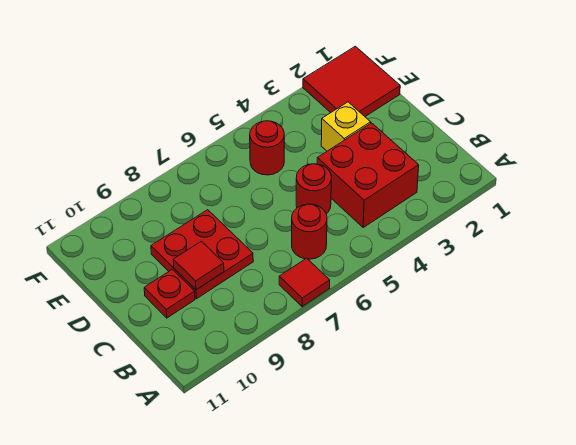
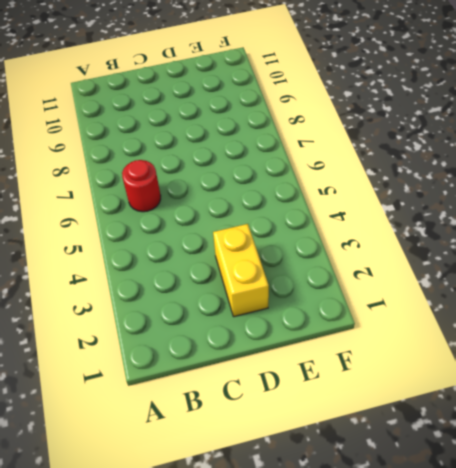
yellow brick D2:D3 level 1 -> yellow brick D3 level 1
none -> red tile A7 level 1
none -> red brick B3:C4 level 1

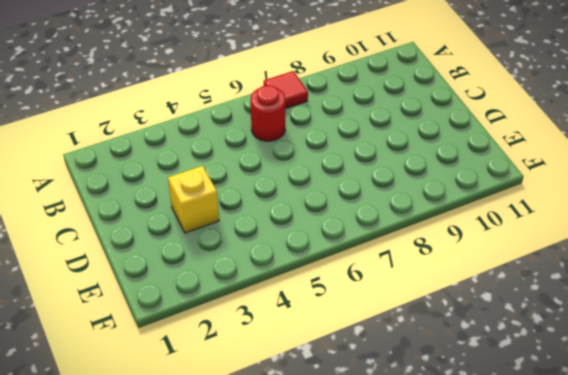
none -> red brick B3:C4 level 1
none -> red round brick C5 level 1

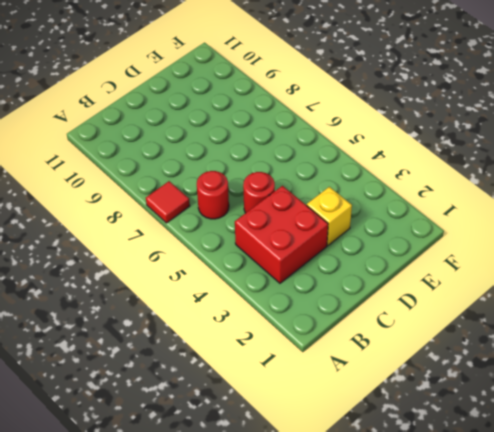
none -> red plate C8:D9 level 1
none -> red plate C10 level 1

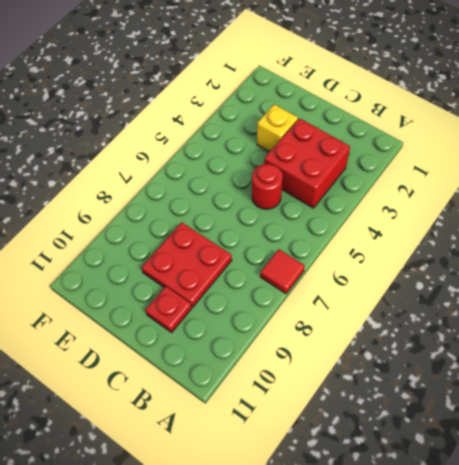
none -> red round brick B6 level 1
none -> red tile E1:F2 level 1

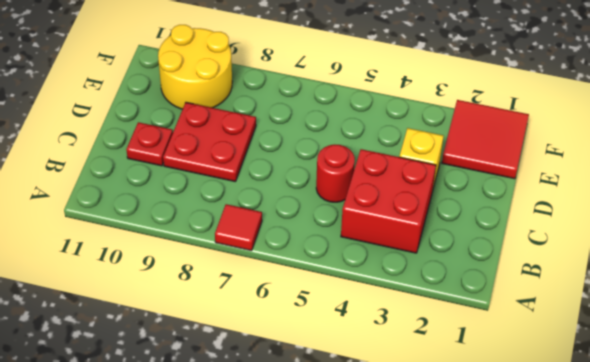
yellow round brick E9:F10 level 1 -> none
none -> red round brick B6 level 1
none -> red round brick E5 level 1

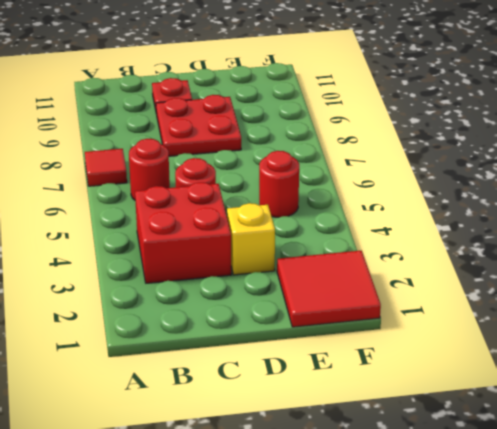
none -> red tile C9 level 2

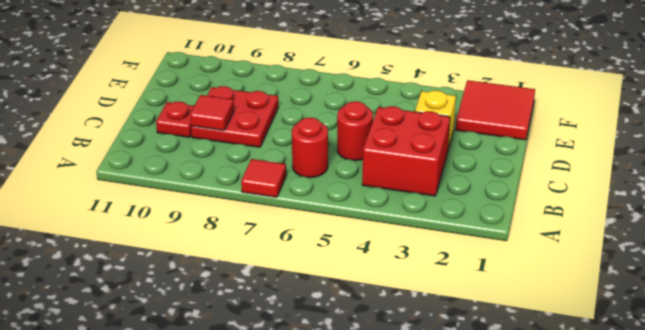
none -> red round brick E5 level 1

